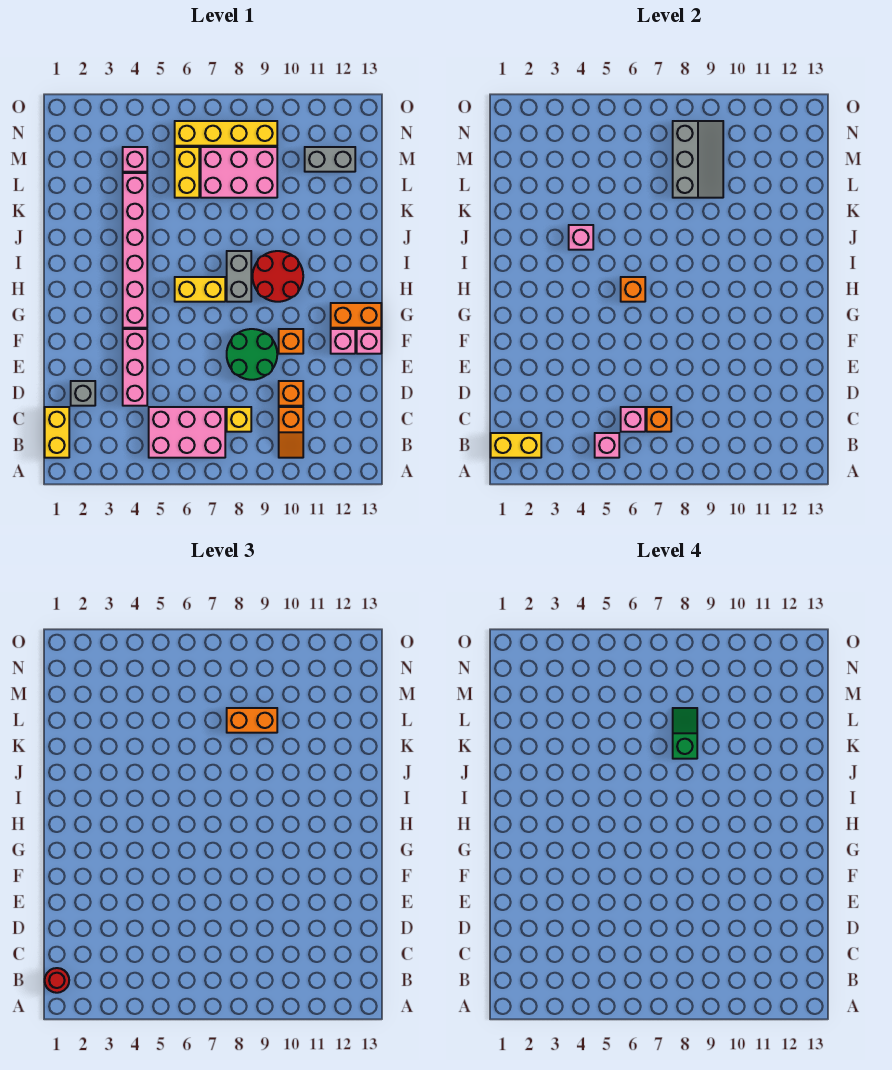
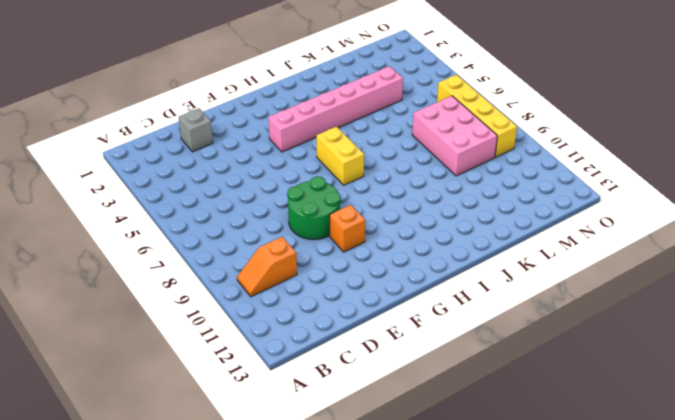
none -> yellow brick B1:C1 level 1
none -> pink brick B5:C7 level 1
none -> yellow brick C8 level 1
none -> pink brick D4:F4 level 1

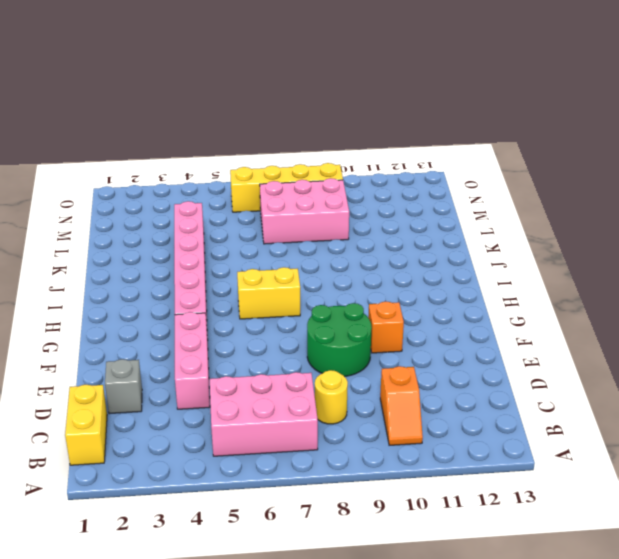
yellow round brick C8 level 1 -> yellow brick C8 level 1
none -> orange brick D10 level 1
none -> pink brick F12 level 1
none -> pink brick F13 level 1
none -> orange brick G12:G13 level 1

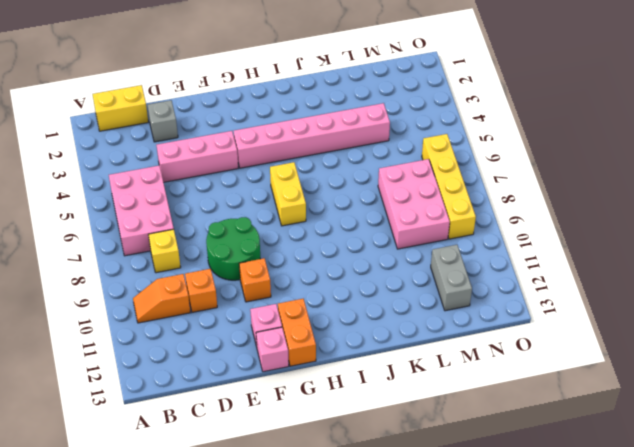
none -> grey brick H8:I8 level 1
none -> red round brick H9:I10 level 1
none -> yellow brick L6:M6 level 1
none -> pink brick M4 level 1

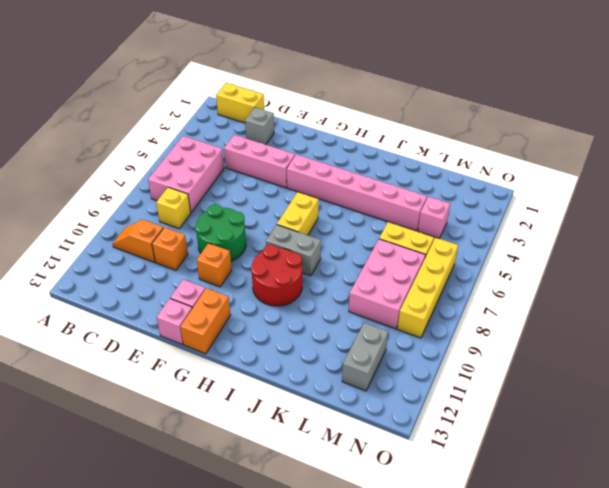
none -> yellow brick B1:B2 level 2
none -> pink brick B5 level 2
none -> pink brick C6 level 2
none -> orange brick C7 level 2

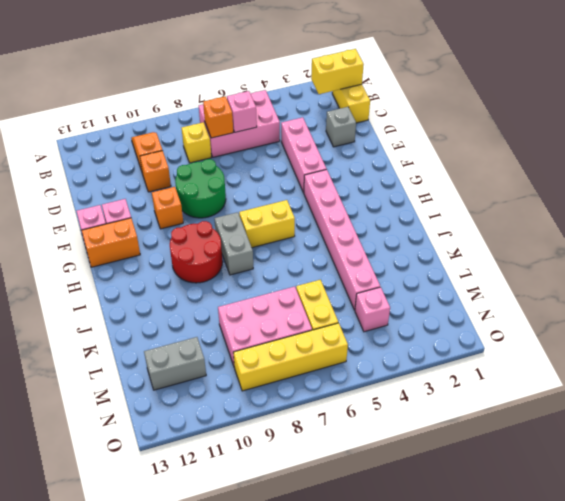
none -> pink brick B5 level 2
none -> orange brick H6 level 2
none -> pink brick J4 level 2
none -> grey slope L8:N9 level 2 top 8

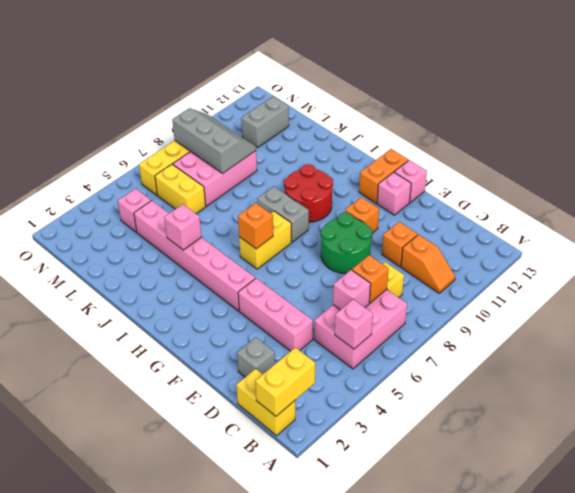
none -> red round brick B1 level 3
none -> orange brick L8:L9 level 3
none -> green slope K8:L8 level 4 top K

